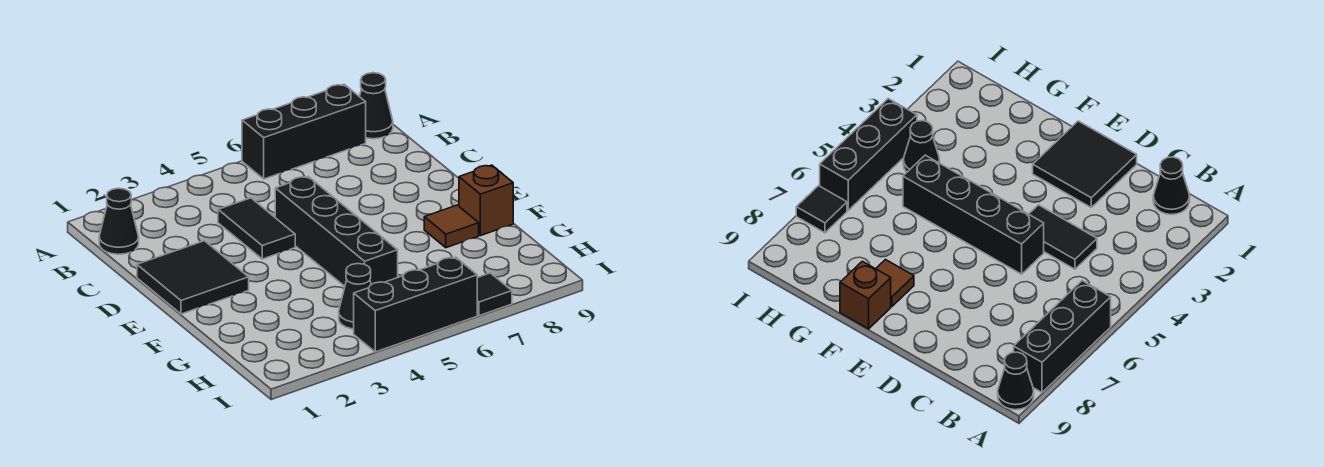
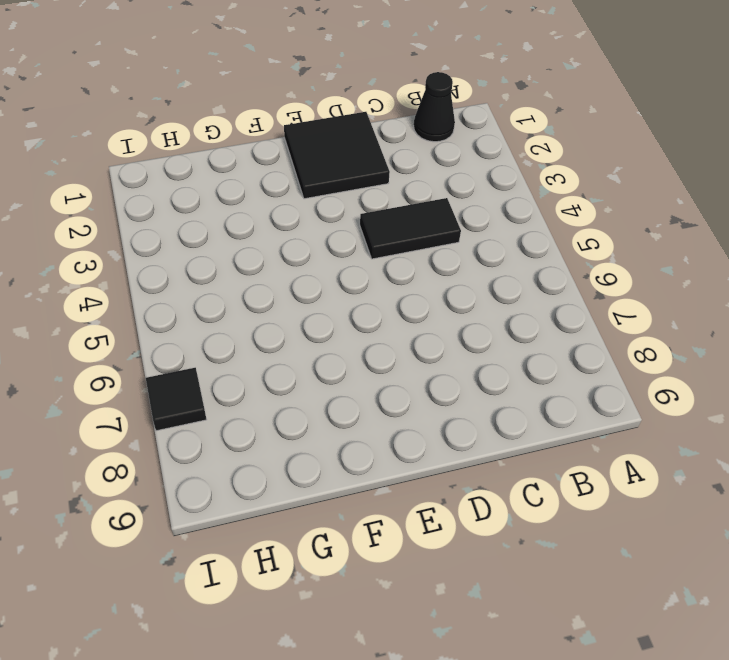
none -> black brick A6:A8 level 1
none -> black cone A9 level 1

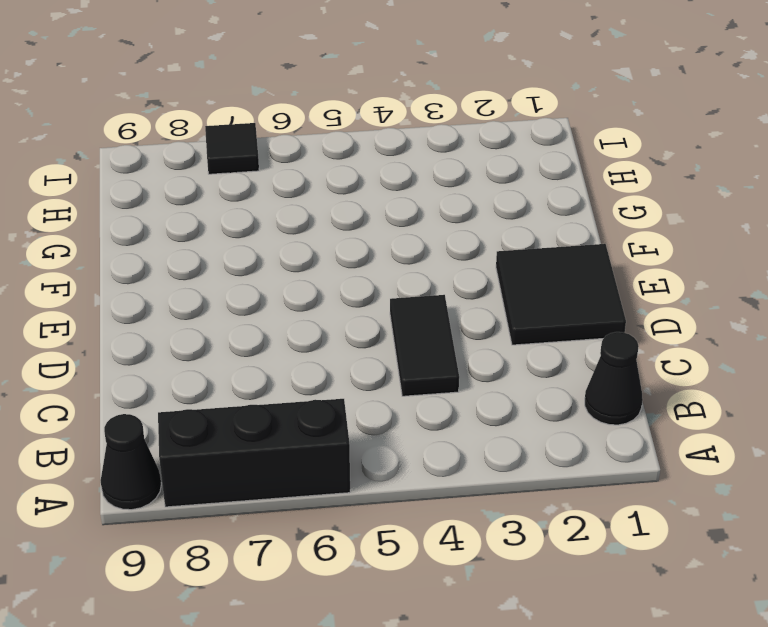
none -> black brick D5:G5 level 1
none -> brown tile F8 level 1

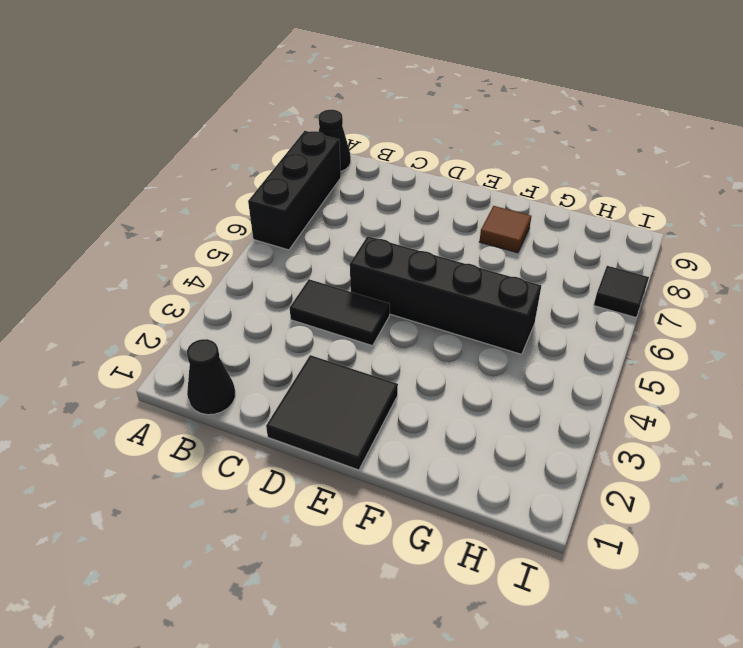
none -> brown brick F9 level 1
none -> black cone H4 level 1

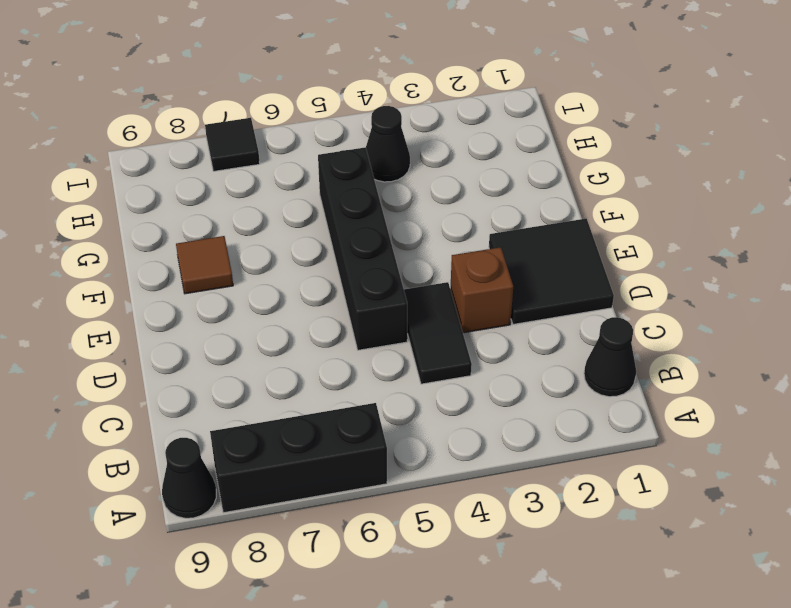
brown brick D3 level 1 -> brown brick F9 level 1
none -> black brick I4:I6 level 1

